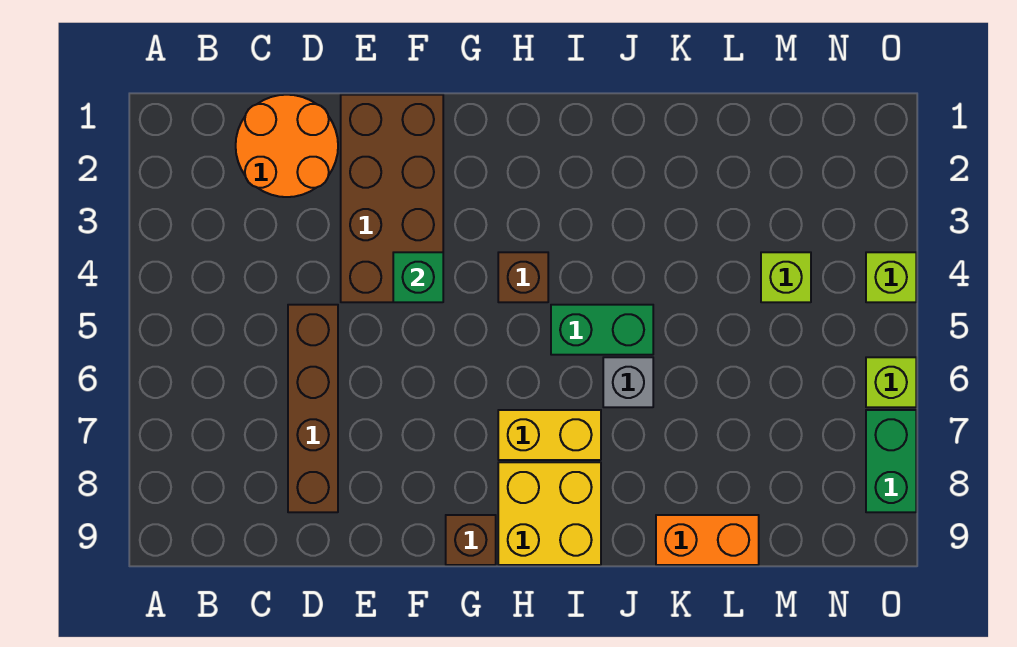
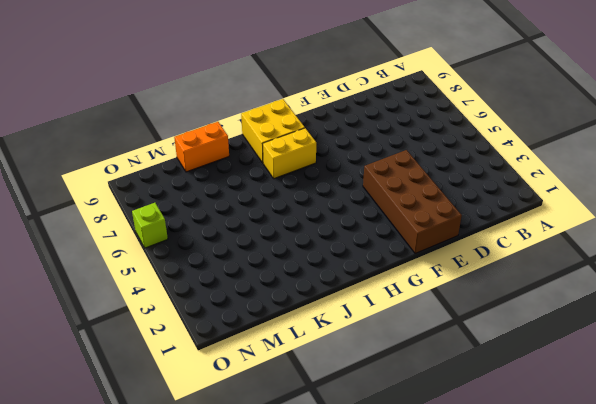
none -> orange round brick C1:D2 level 1
none -> brown brick D5:D8 level 1
none -> brown brick G9 level 1

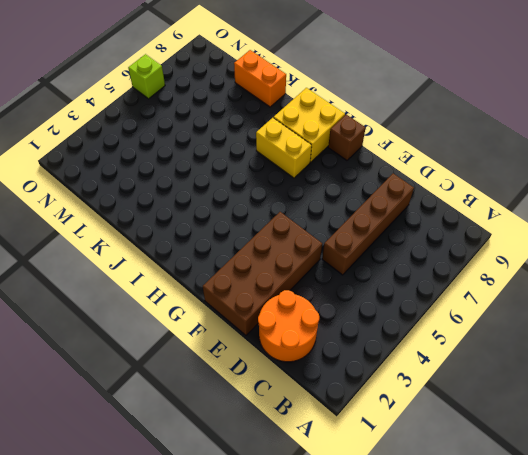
none -> brown brick H4 level 1
none -> green brick I5:J5 level 1
none -> grey brick J6 level 1

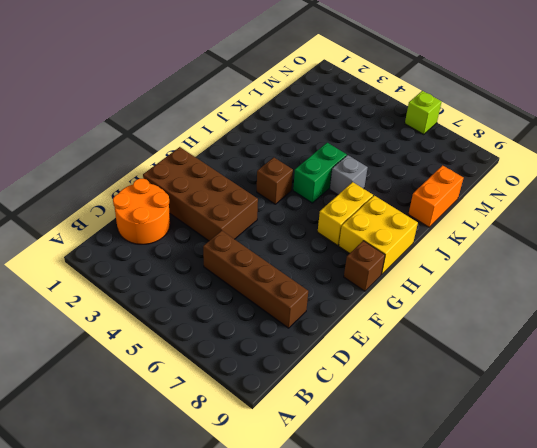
none -> lime brick M4 level 1
none -> lime brick O4 level 1
none -> green brick O7:O8 level 1

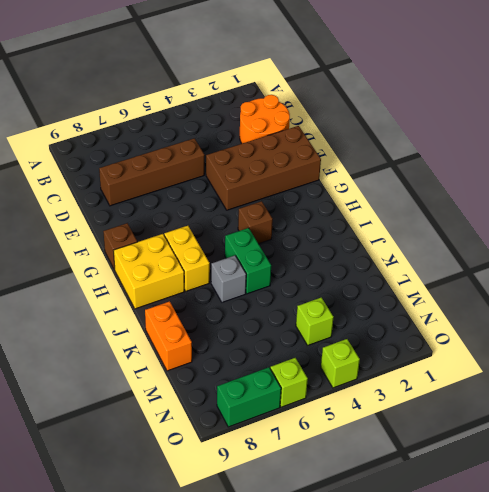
none -> green brick F4 level 2

